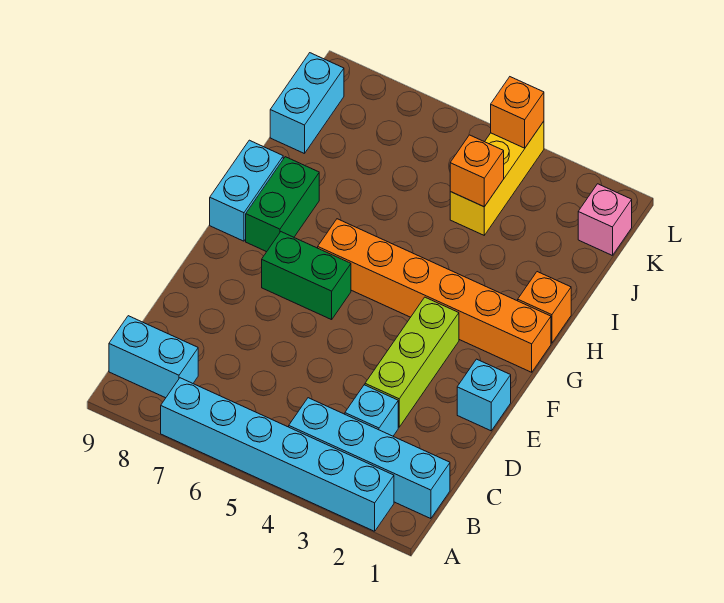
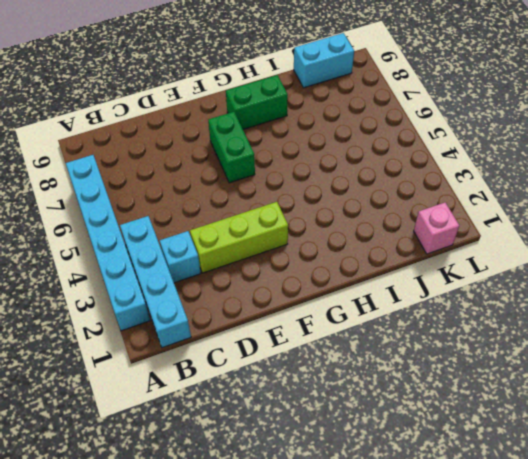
none -> cyan brick B8:B9 level 1
none -> cyan brick E1 level 1
none -> orange brick G1:G6 level 1

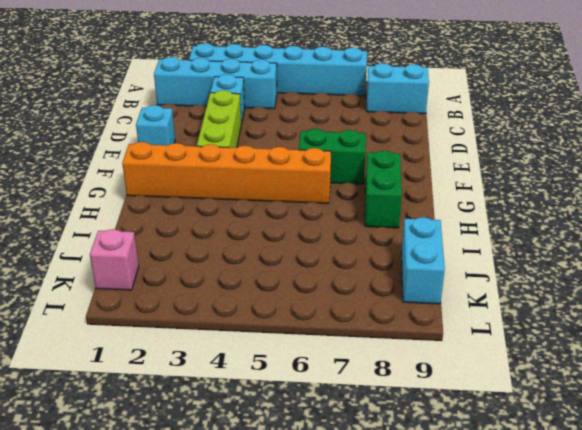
none -> cyan brick G9:H9 level 1
none -> orange brick H1 level 1
none -> yellow brick J4:L4 level 1

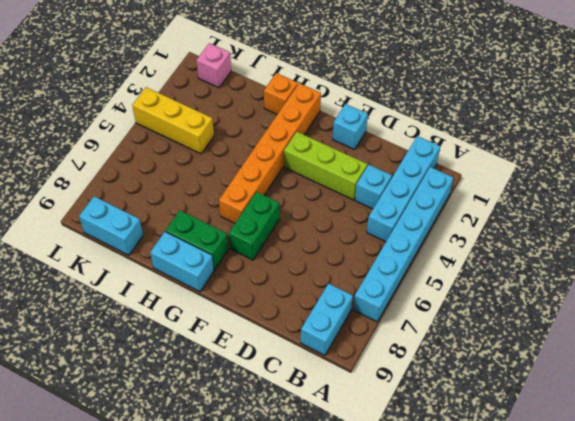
none -> orange brick J4 level 2
none -> orange brick L4 level 2

